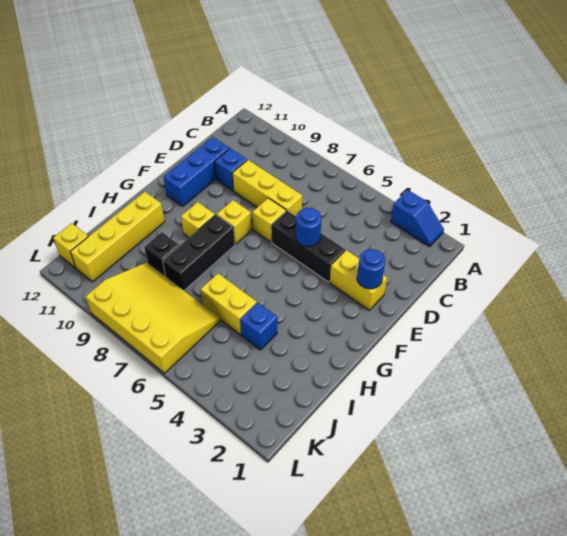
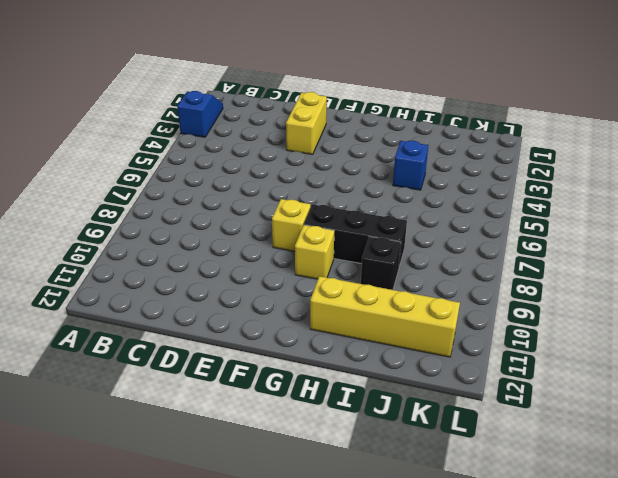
none -> yellow brick D7:D9 level 1
none -> blue brick D10 level 1
none -> blue brick D11:F11 level 1

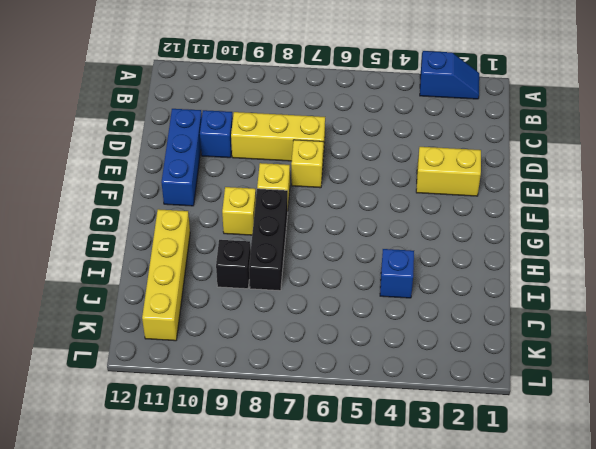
none -> black brick E4:E6 level 1
none -> yellow brick I5:I6 level 1
none -> yellow slope J6:L9 level 1 top L

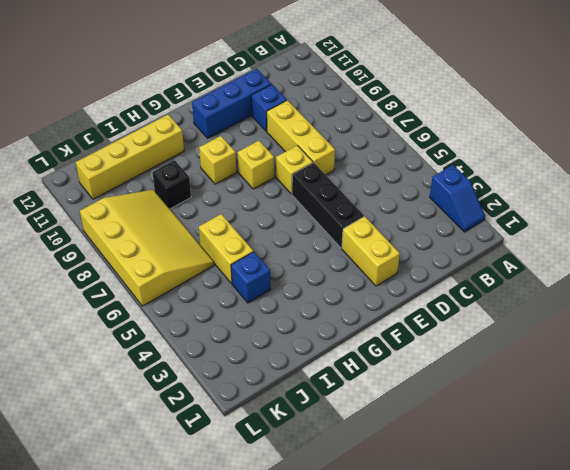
none -> black brick G8:I8 level 1
none -> yellow brick K12 level 1
none -> blue round brick E2 level 2

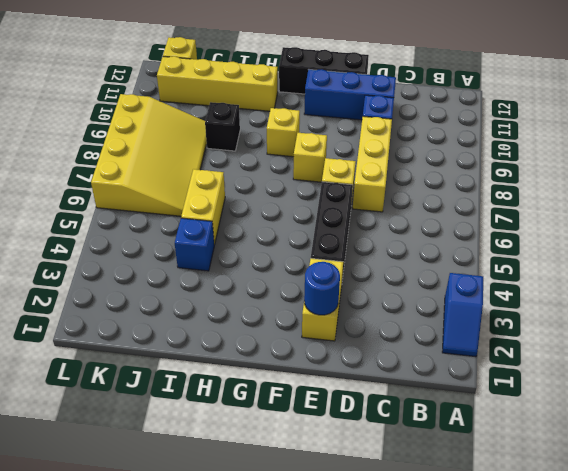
black brick E12:G12 level 1 -> black brick G8:I8 level 1
none -> blue round brick E5 level 2

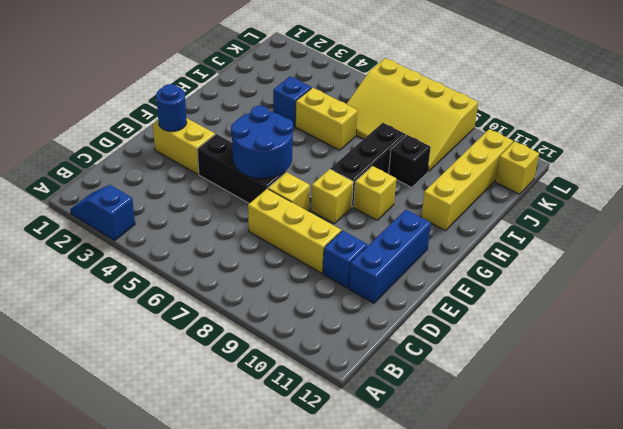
blue round brick E5:F6 level 2 -> blue round brick E5 level 2

